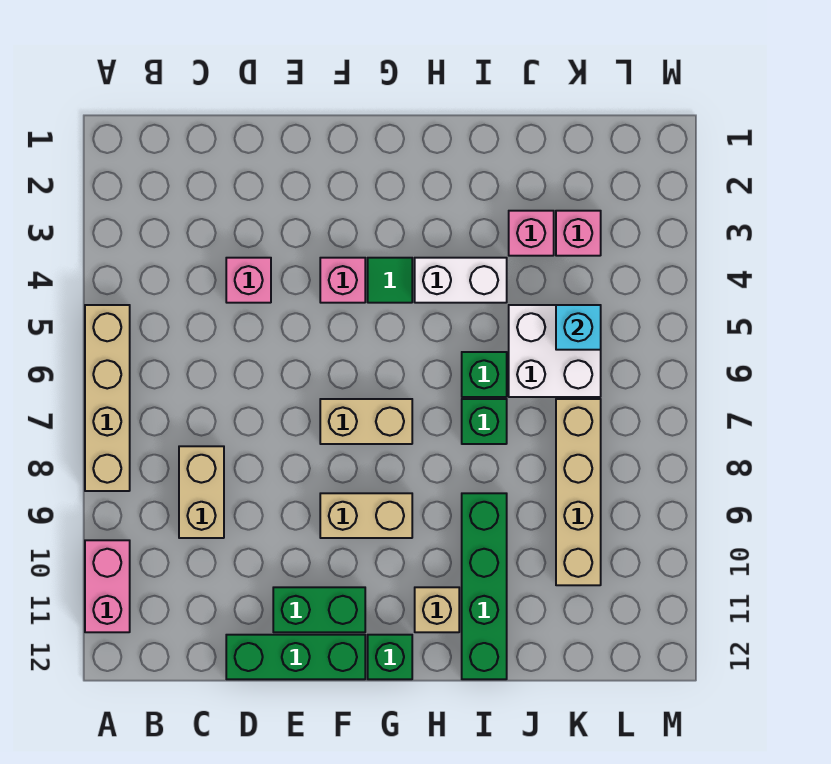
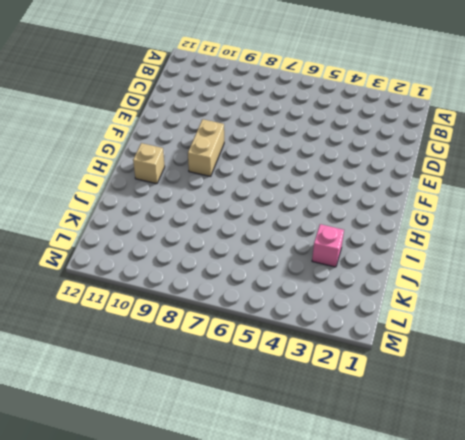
none -> tan brick A5:A8 level 1
none -> pink brick A10:A11 level 1
none -> tan brick C8:C9 level 1

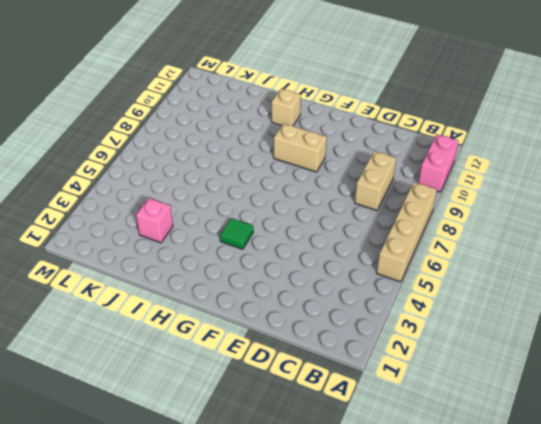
none -> pink brick D4 level 1
none -> green brick D12:F12 level 1
none -> green brick E11:F11 level 1

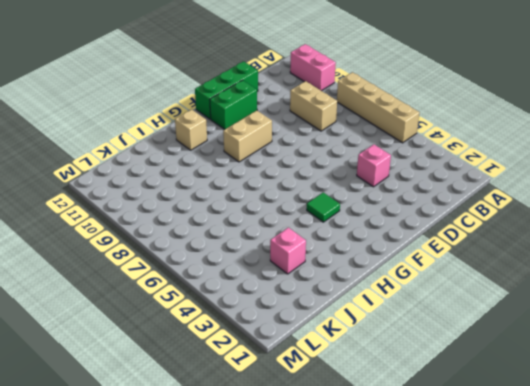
none -> pink brick F4 level 1
none -> tan brick F7:G7 level 1
none -> green brick G12 level 1

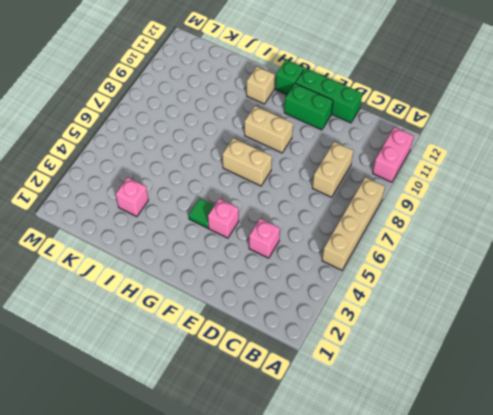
none -> white brick H4:I4 level 1
none -> green brick I6 level 1
none -> green brick I7 level 1

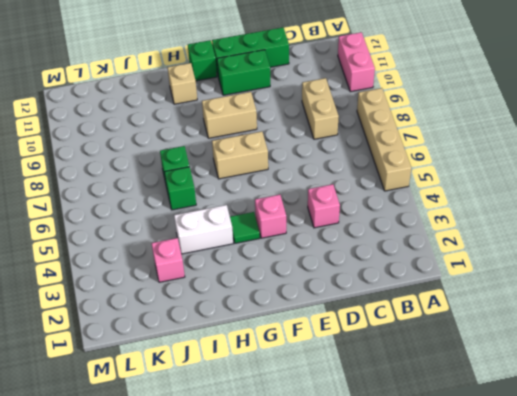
none -> green brick I9:I12 level 1
none -> white brick J5:K6 level 1
none -> pink brick K3 level 1

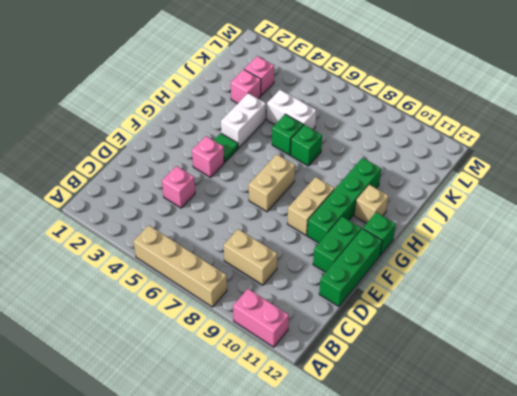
green brick F10:I10 level 1 -> green brick I9:I12 level 1
white brick J5:J6 level 1 -> white brick J5:K6 level 1
none -> tan brick K7:K10 level 1
none -> cyan brick K5 level 2

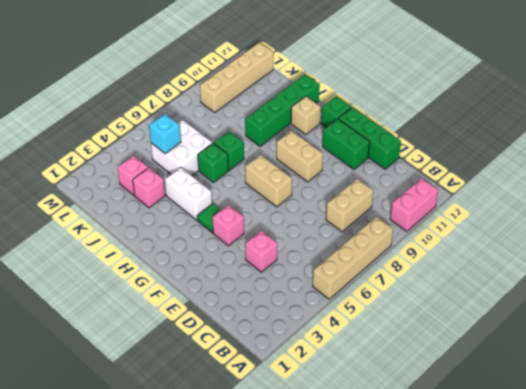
tan brick L9:L12 level 1 -> tan brick K7:K10 level 1

